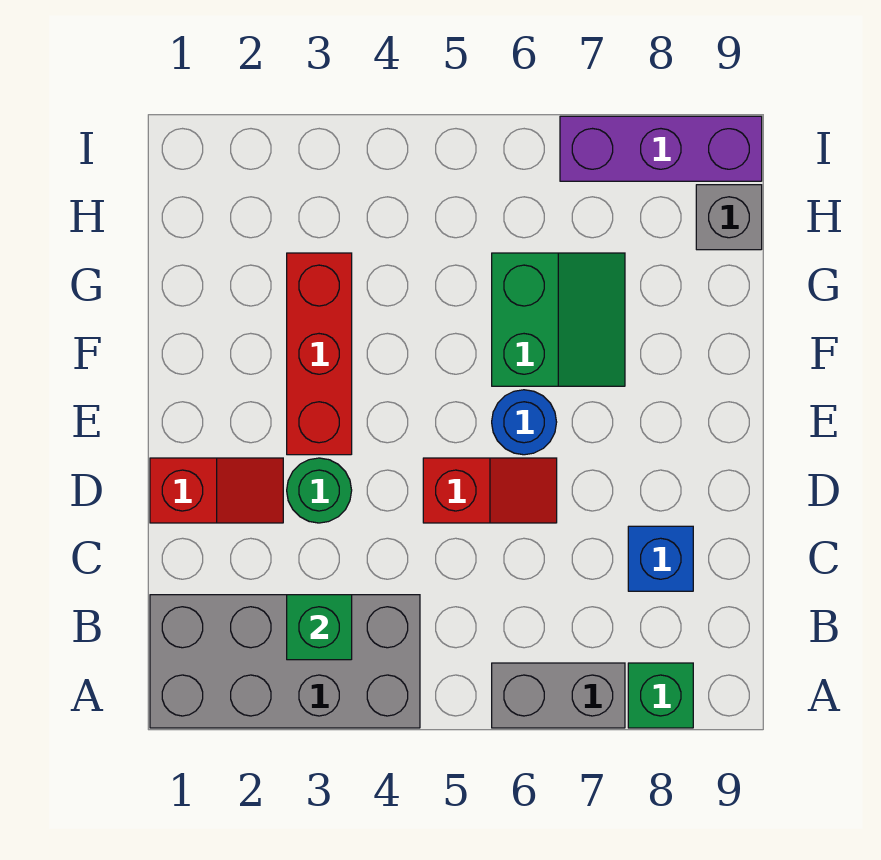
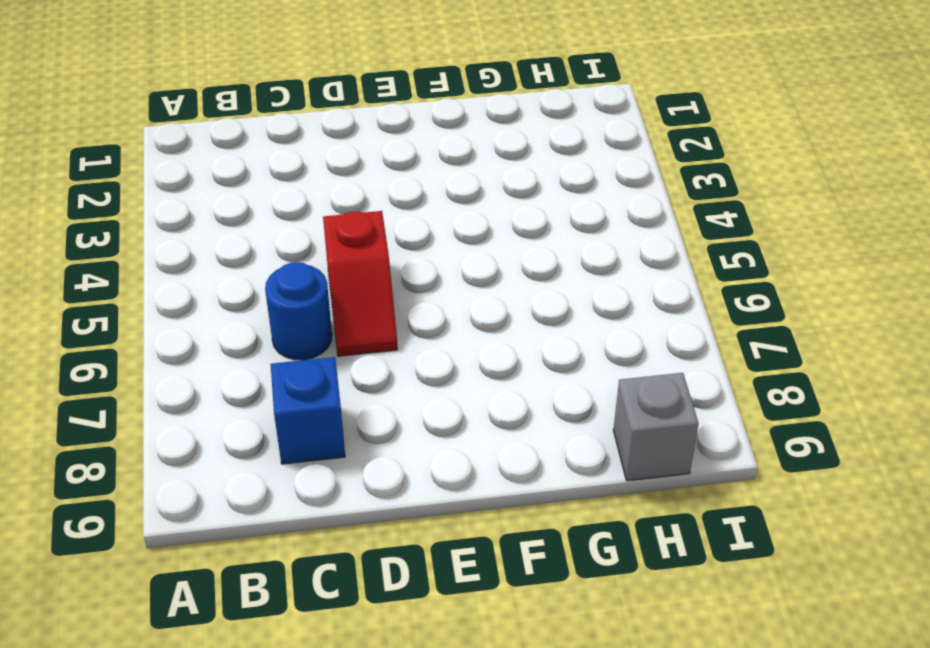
blue round brick C6 level 1 -> blue round brick E6 level 1
none -> grey brick A1:B4 level 1
none -> grey brick A6:A7 level 1
none -> green brick A8 level 1

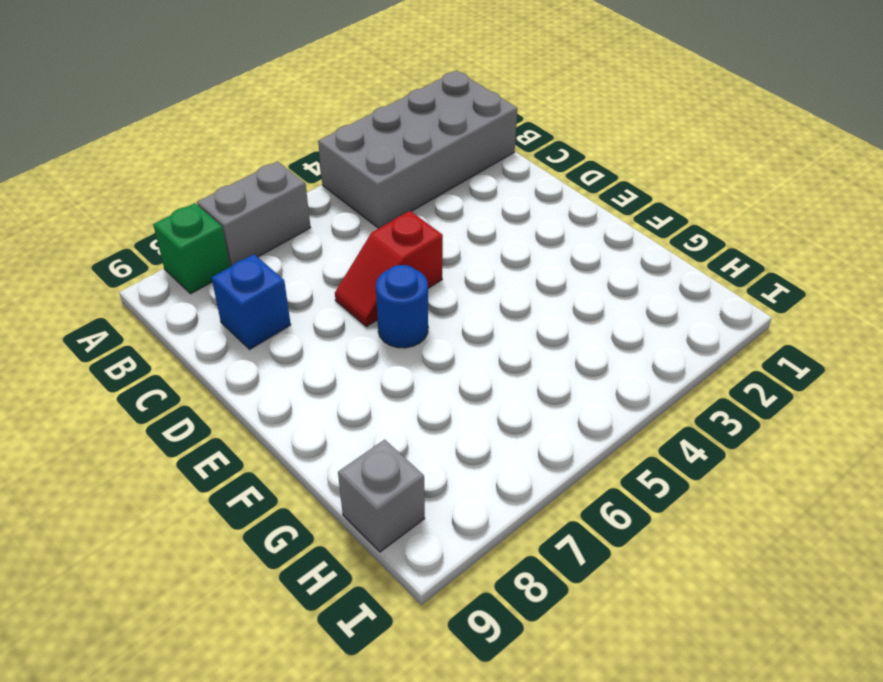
none -> red slope D1:D2 level 1 top 1
none -> green round brick D3 level 1
none -> red brick E3:G3 level 1

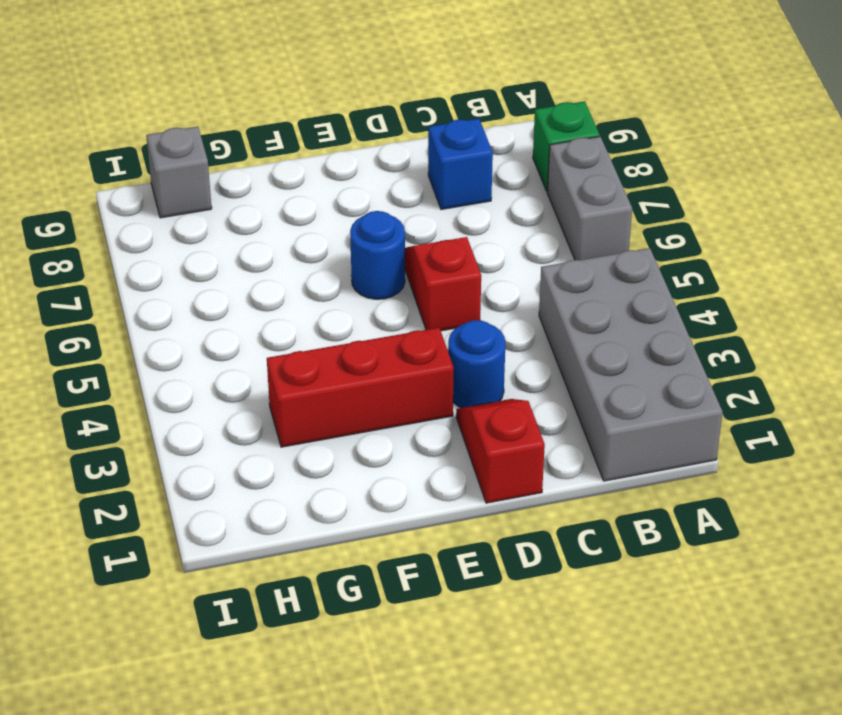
blue round brick D3 level 1 -> green round brick D3 level 1
none -> green slope F6:G7 level 1 top 6
none -> purple brick I7:I9 level 1
none -> green brick B3 level 2

